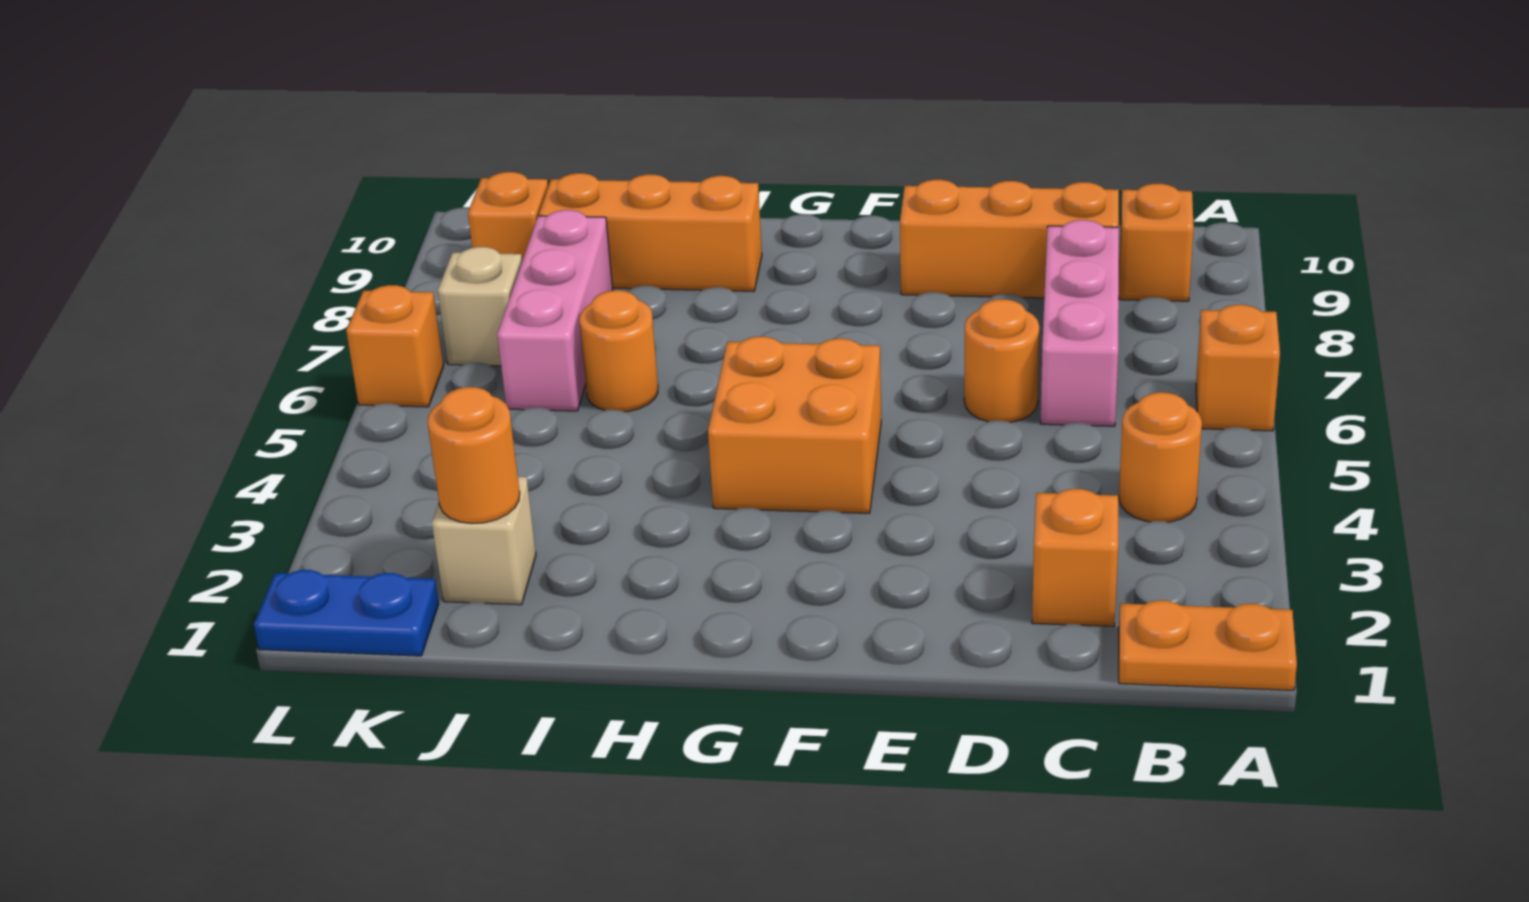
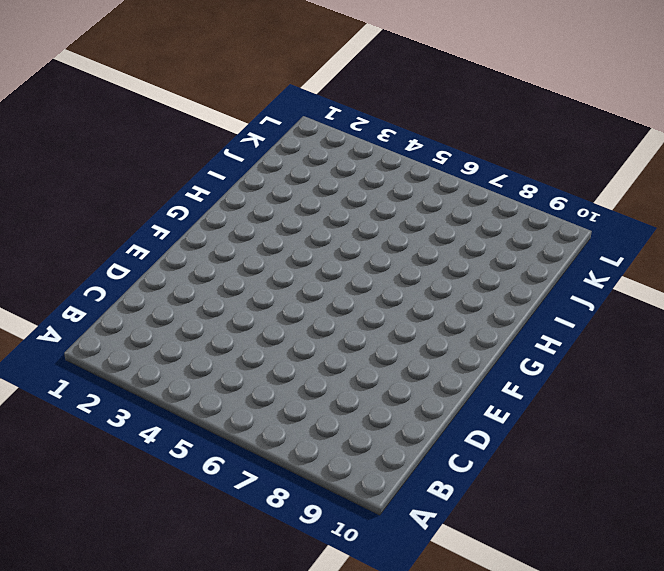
none -> orange plate A1:B1 level 1
none -> orange brick A6 level 1
none -> orange round brick B4 level 1

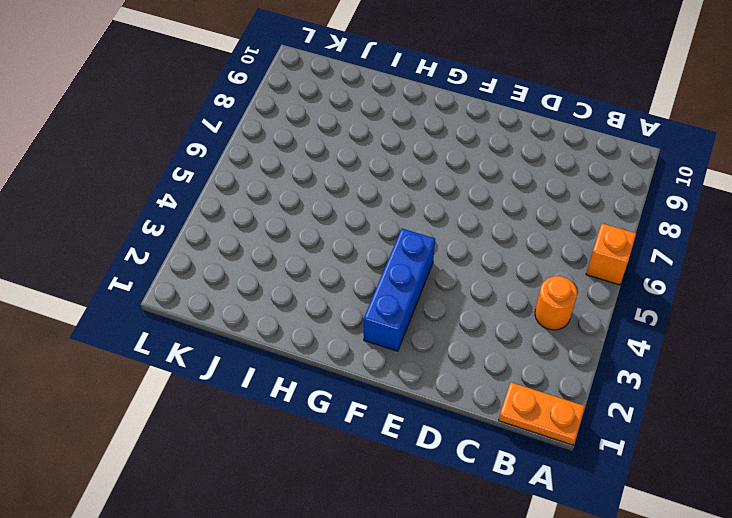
blue brick F2:F4 level 1 -> orange brick F4:G5 level 1
none -> orange brick B9 level 1
none -> orange brick C2 level 1
none -> pink brick C6:C8 level 1

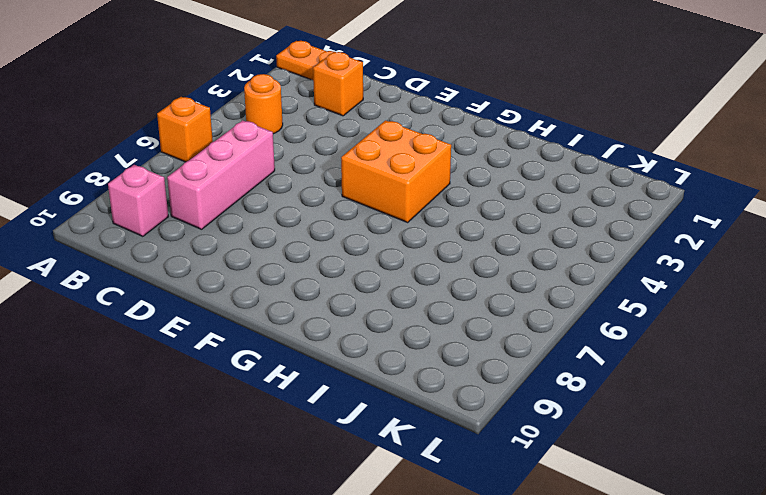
pink brick B9 level 1 -> orange brick B9 level 1
none -> orange brick C9:E9 level 1
none -> orange round brick D6 level 1
none -> orange brick H9:J9 level 1

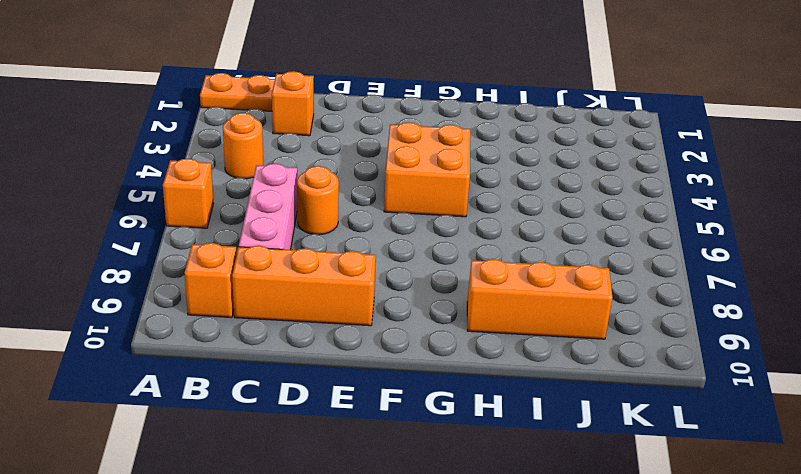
none -> orange round brick I6 level 1
none -> tan brick J2 level 1
none -> pink brick J6:J8 level 1

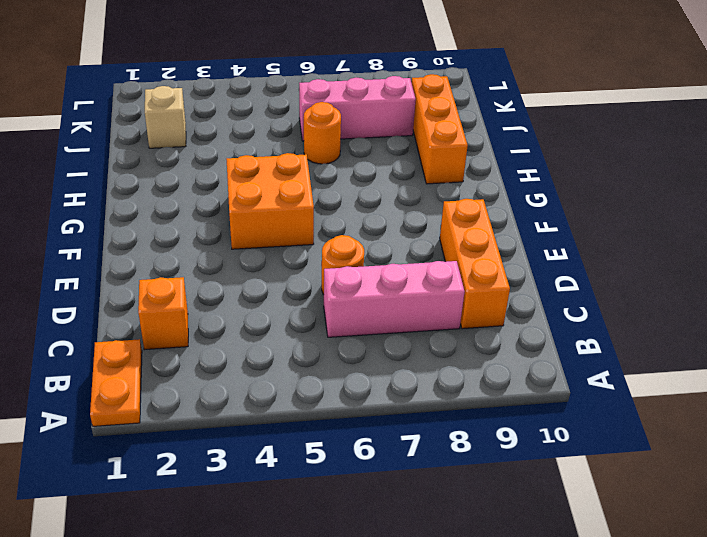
none -> orange brick A6 level 1
none -> orange round brick B4 level 1
none -> orange brick B9 level 1

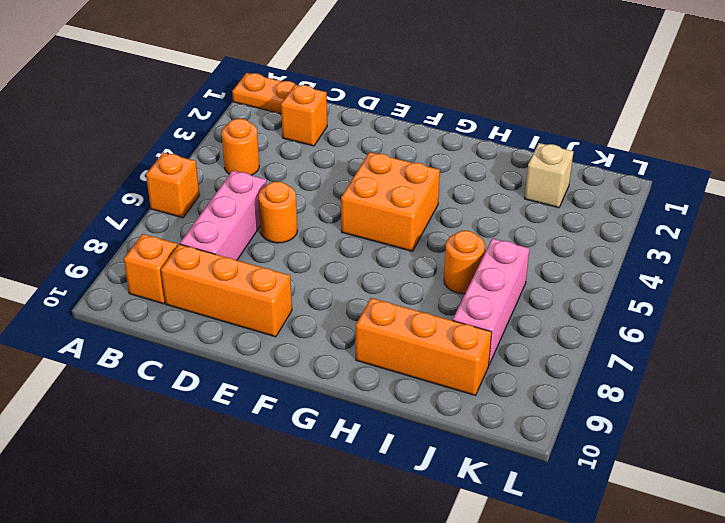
none -> blue plate K1:L1 level 1
none -> tan brick K7 level 1
none -> orange brick K9 level 1

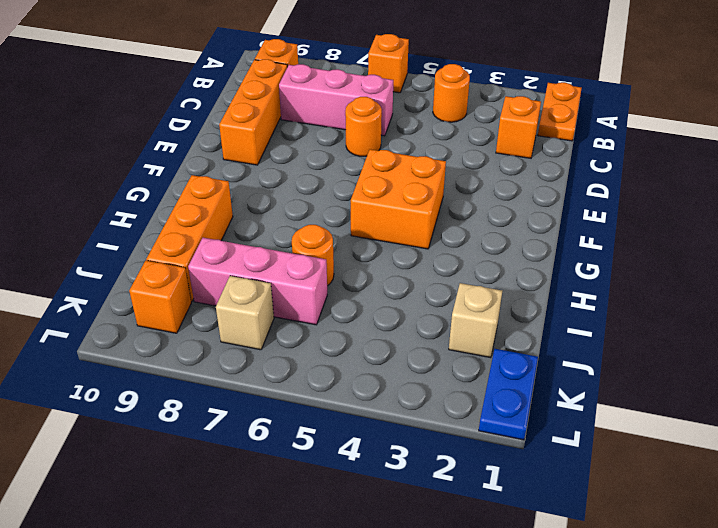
none -> orange brick L6 level 1
none -> orange round brick J2 level 2

